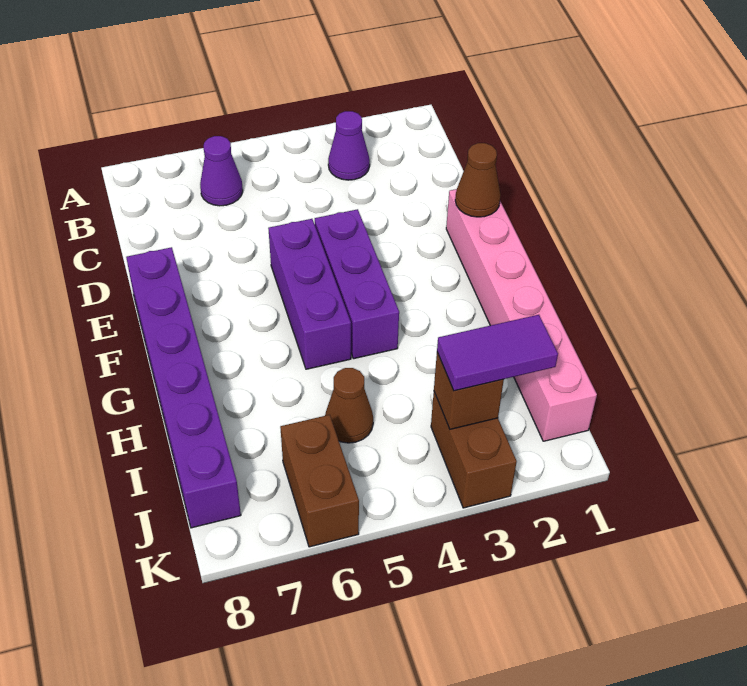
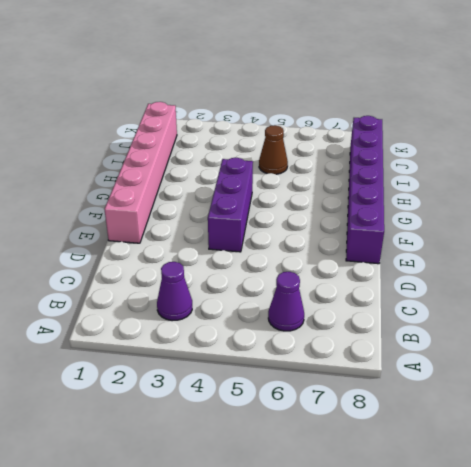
none -> purple brick E5:G5 level 1
none -> brown brick J3:K3 level 1
none -> brown brick J6:K6 level 1

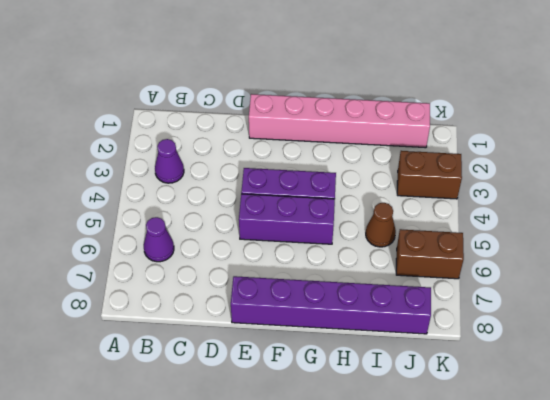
none -> brown cone E1 level 2
none -> brown brick J3 level 2
none -> purple tile J2:J3 level 3

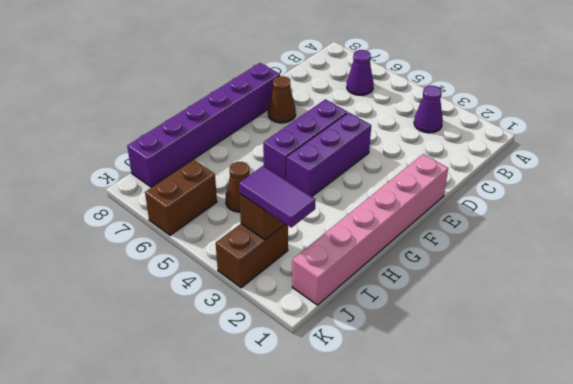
brown cone E7 level 1 -> brown cone E1 level 2

